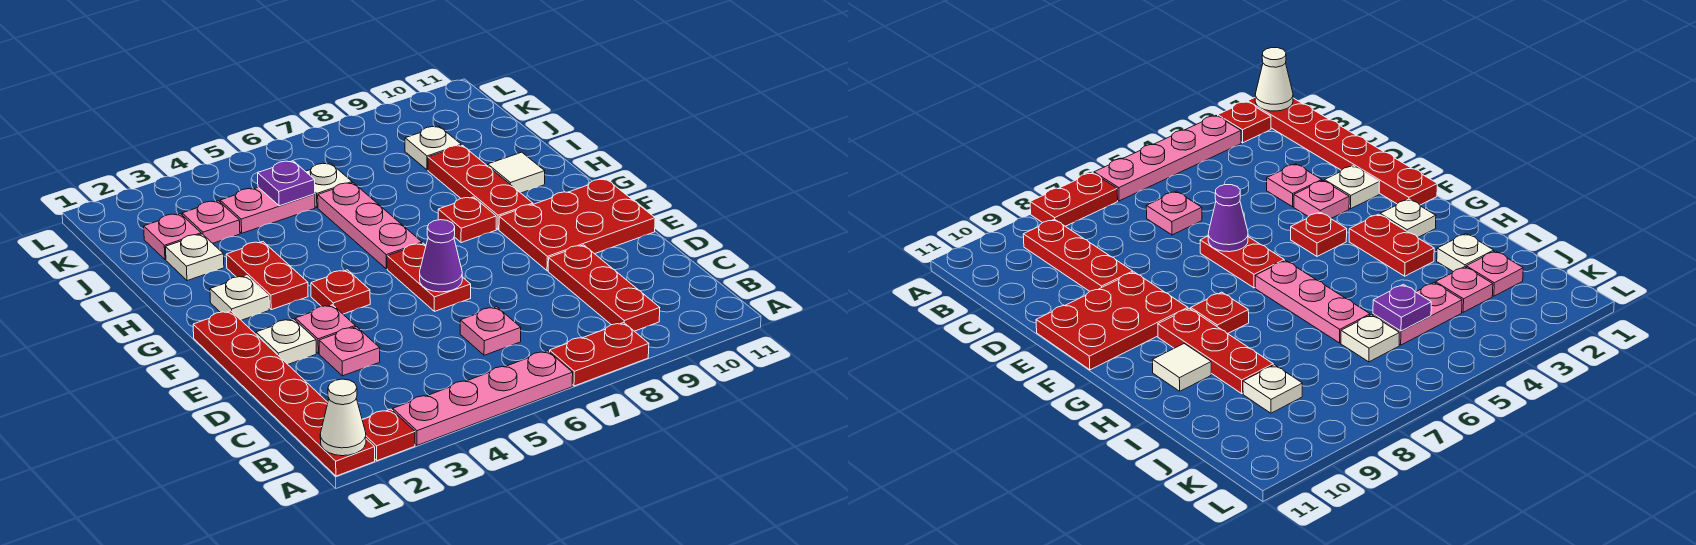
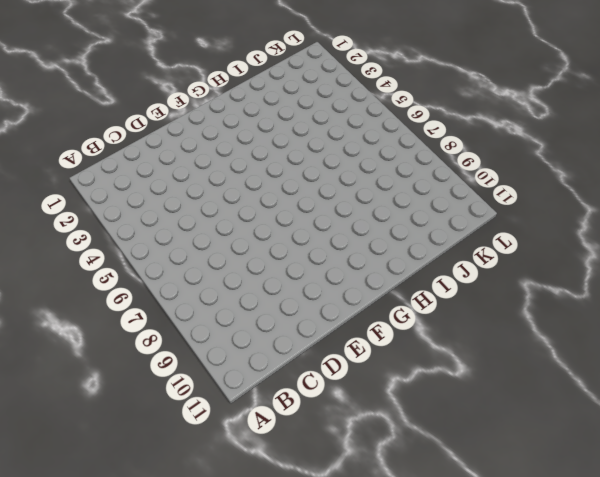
none -> red plate A1:F1 level 1
none -> red plate A2 level 1
none -> pink plate A3:A6 level 1

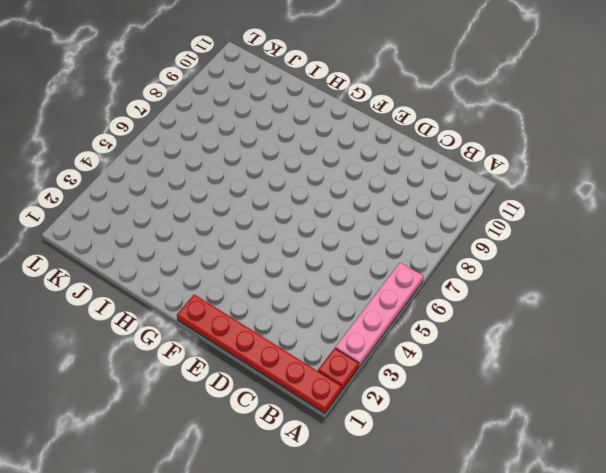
none -> red plate A7:A8 level 1
none -> red plate B9:D9 level 1
none -> pink plate C6 level 1

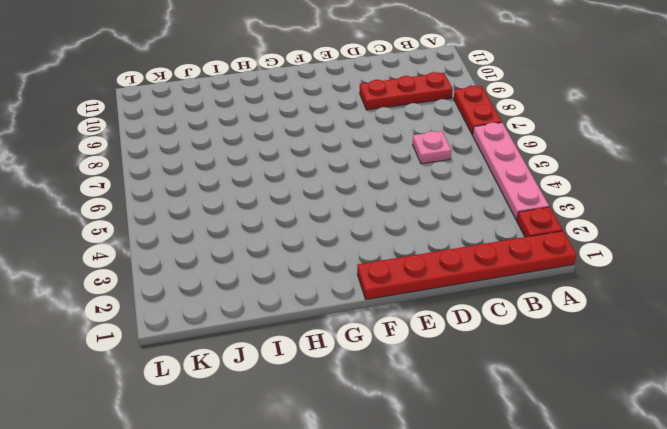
none -> pink plate D3 level 1
none -> white plate E2 level 1
none -> pink plate E3 level 1

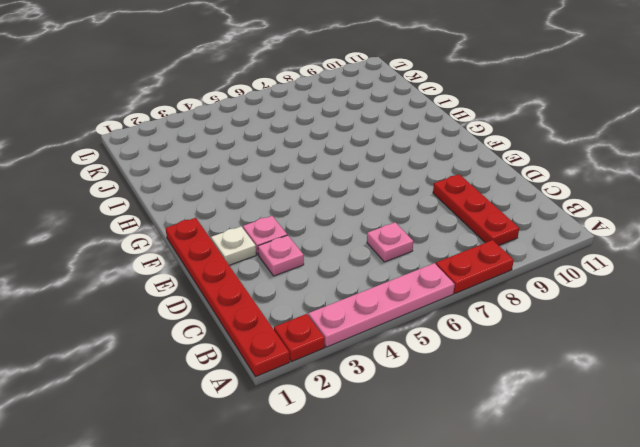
none -> red plate E6:F6 level 1
none -> red plate E9:F11 level 1
none -> red plate F4 level 1

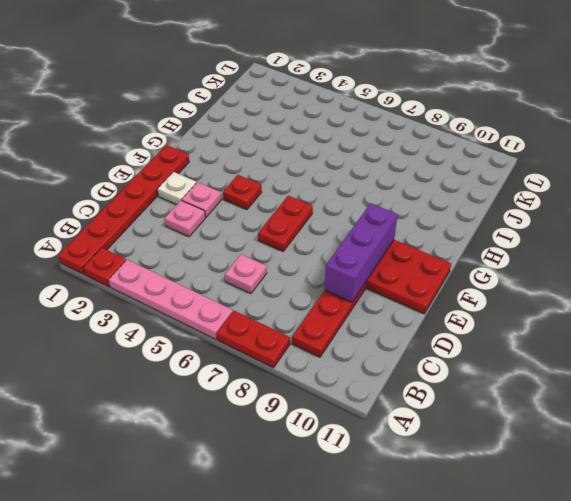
purple brick D9:F9 level 2 -> none
none -> white plate G2 level 1
none -> red plate G3:H3 level 1
none -> pink plate G6:I6 level 1

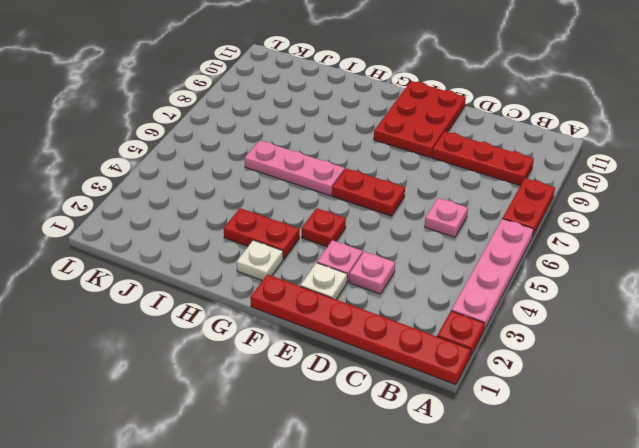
none -> red plate G8 level 1
none -> red plate G9:I9 level 1
none -> white tile H10 level 1

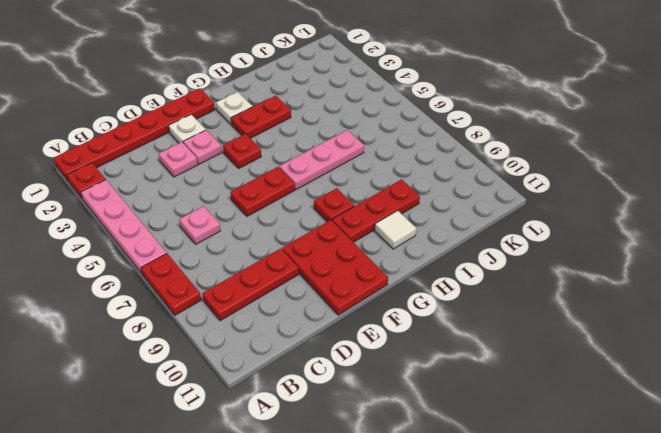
none -> white plate I2 level 1
none -> pink plate J2 level 1
none -> pink plate J3 level 1

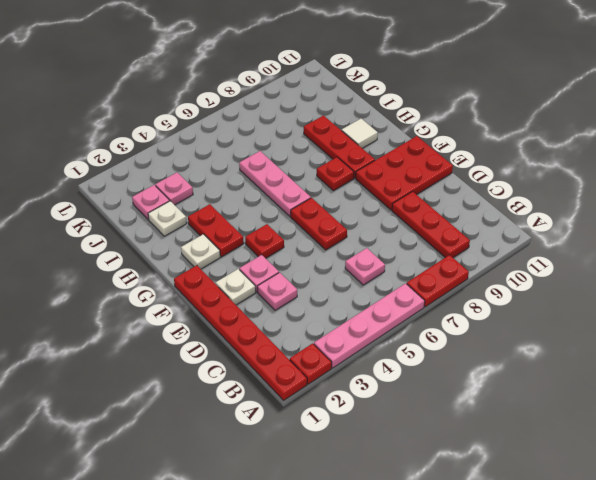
none -> pink plate J4:J5 level 1
none -> white plate J6 level 1
none -> white plate J9 level 1

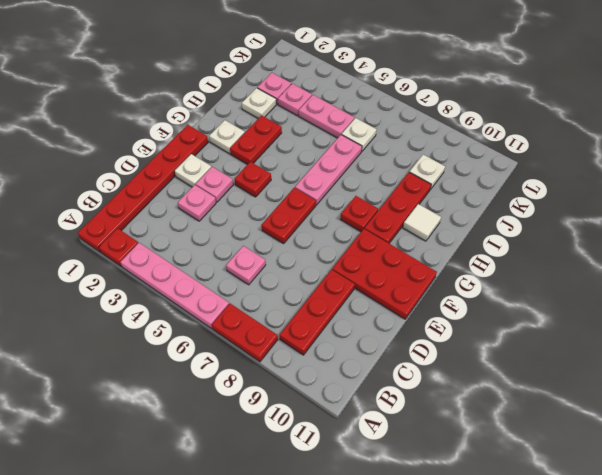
none -> white cone A1 level 2
none -> purple cone E6 level 2
none -> purple plate J5 level 2

